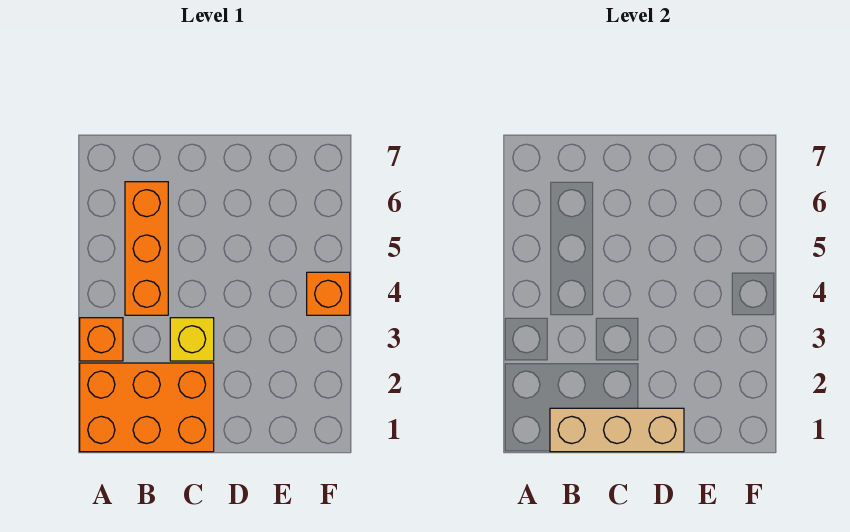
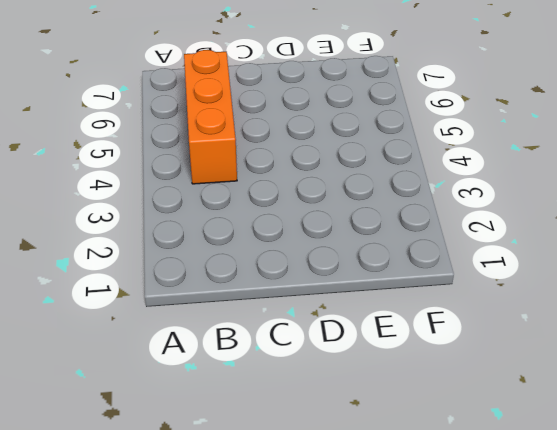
none -> orange brick A1:C2 level 1
none -> orange brick A3 level 1

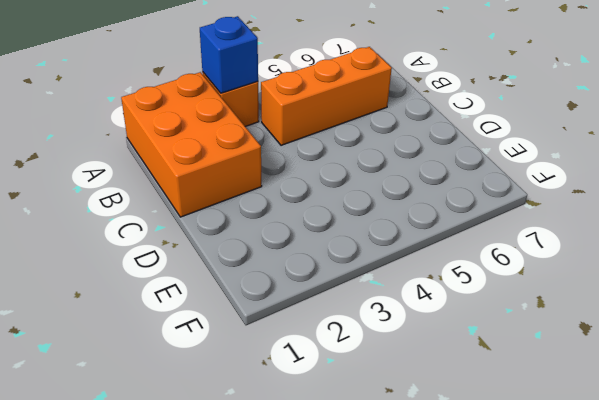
blue brick A3 level 2 -> none
none -> yellow brick C3 level 1
none -> orange brick F4 level 1

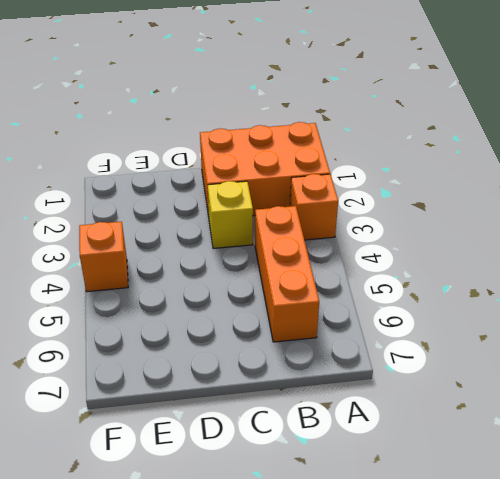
none -> tan brick B1:D1 level 2

